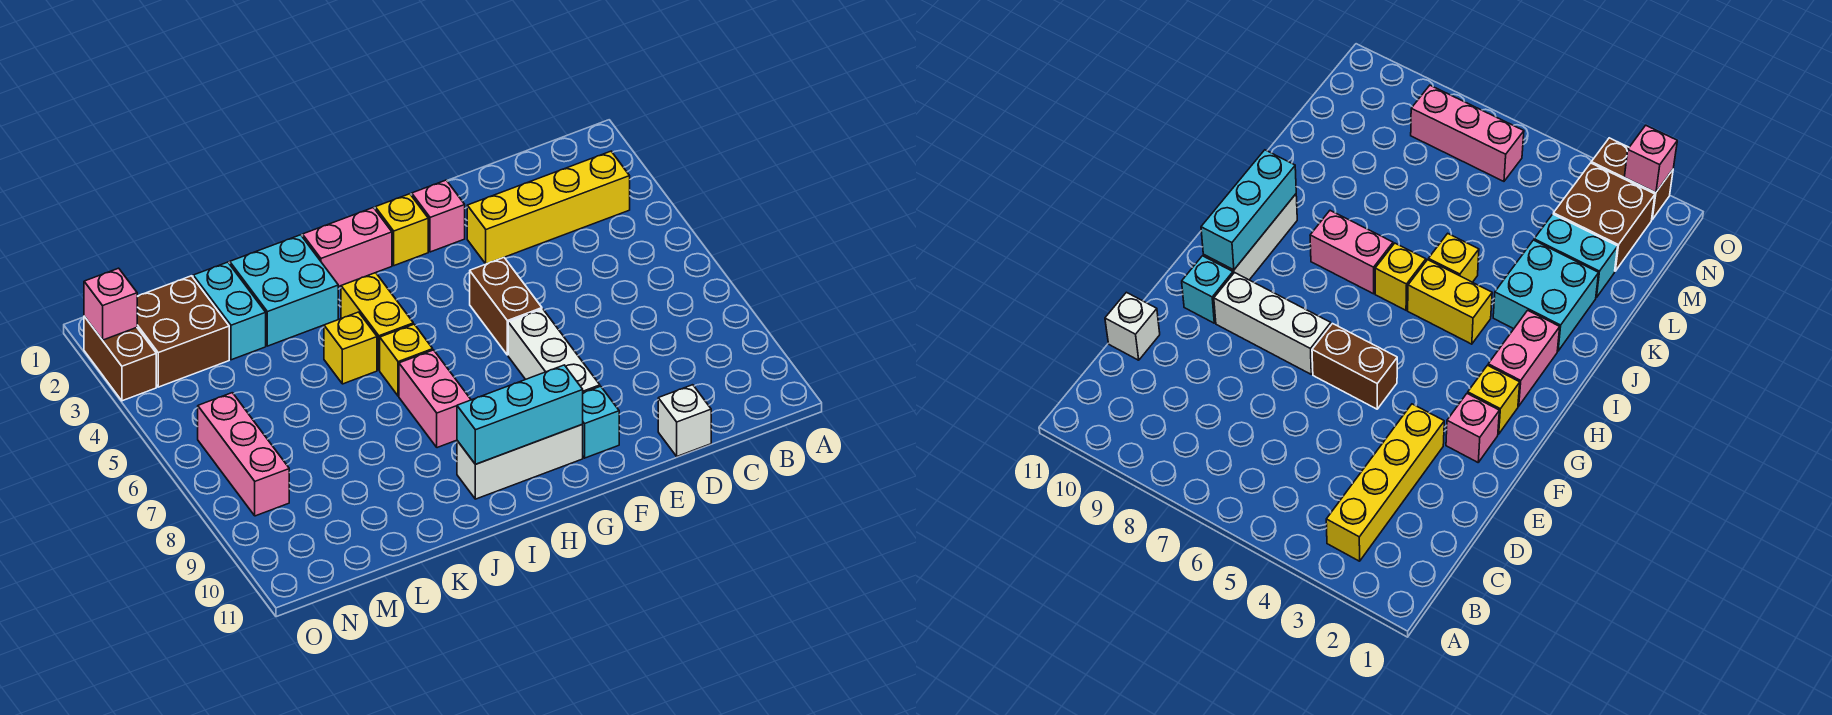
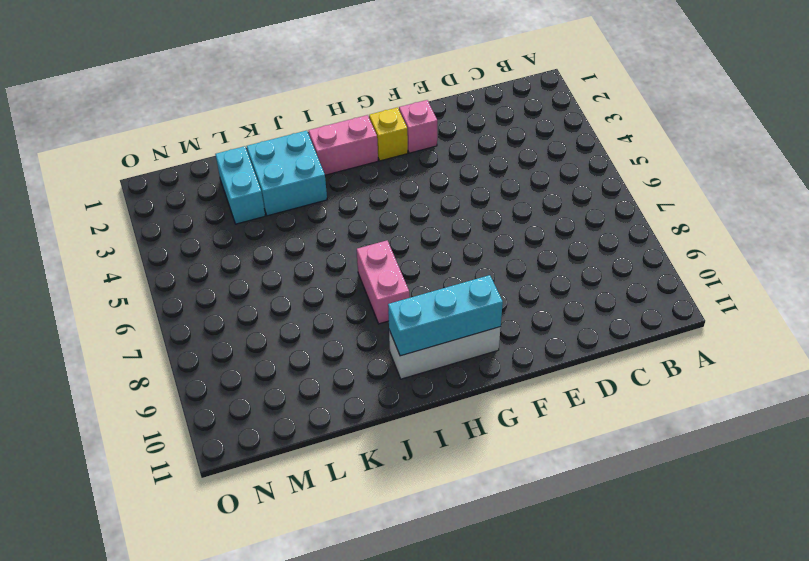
none -> yellow brick B3:E3 level 1
none -> white brick D11 level 1
none -> brown brick F5:F6 level 1

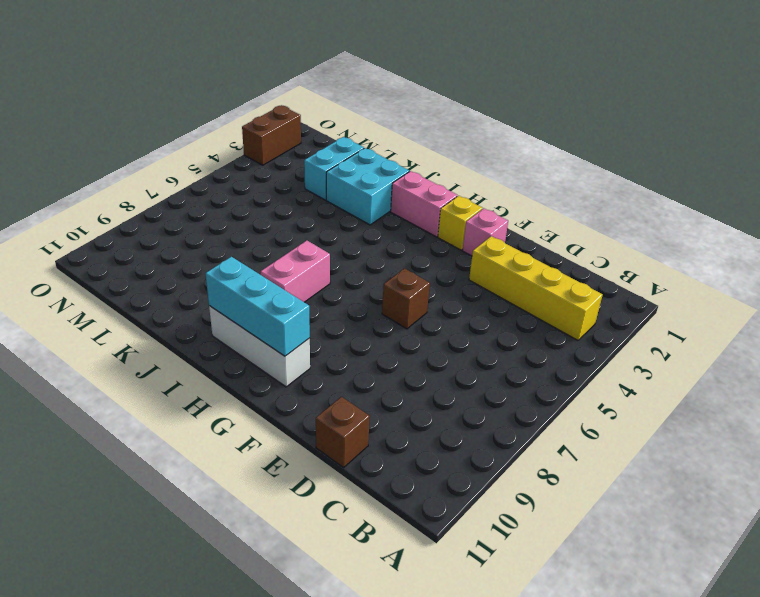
brown brick D11 level 1 -> white brick D11 level 1
brown brick F6 level 1 -> brown brick F5:F6 level 1
none -> white brick F7:F9 level 1
none -> cyan brick F10 level 1
none -> yellow brick I4:I5 level 1

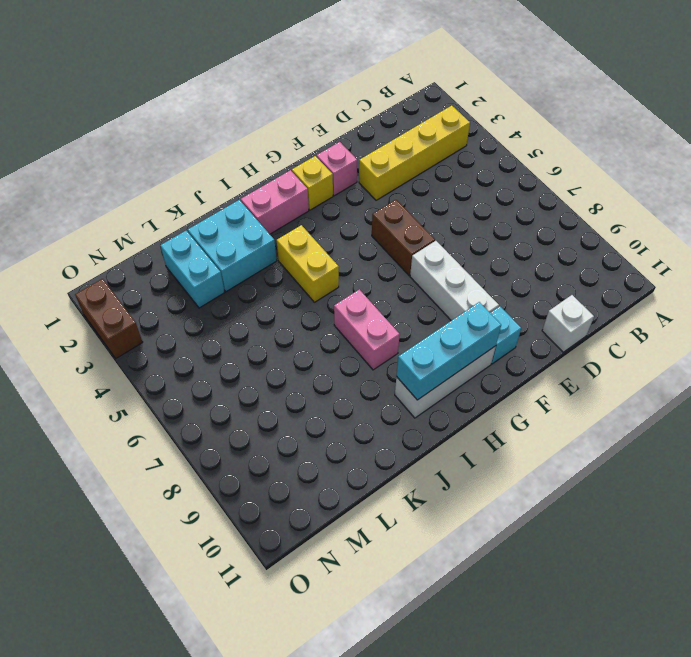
none -> yellow brick I6 level 1
none -> yellow brick J5 level 1
none -> brown brick M2:N3 level 1

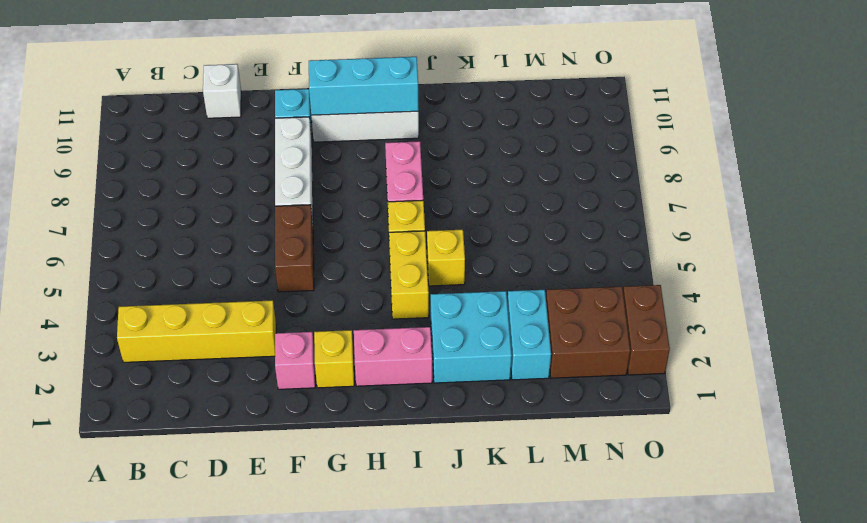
none -> pink brick N6:N8 level 1
none -> pink brick O2 level 2

